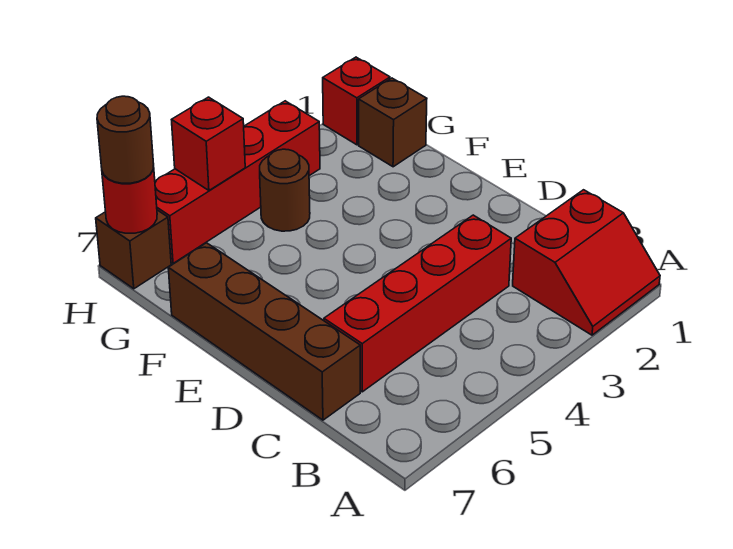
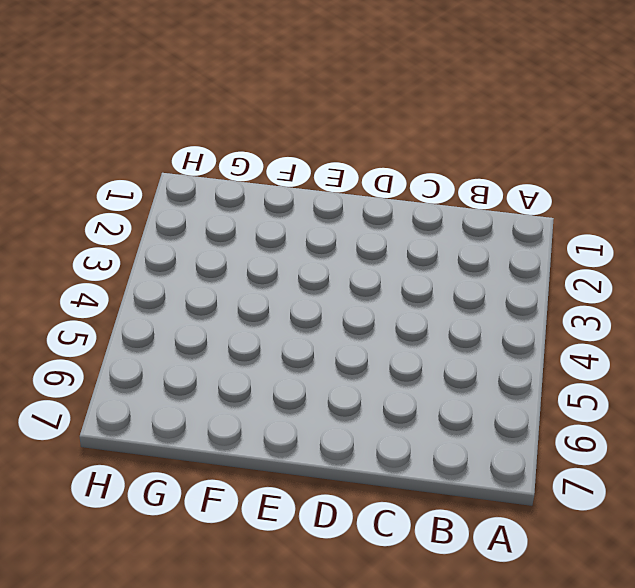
none -> red slope A1:B2 level 1 top B
none -> red brick C3:C6 level 1

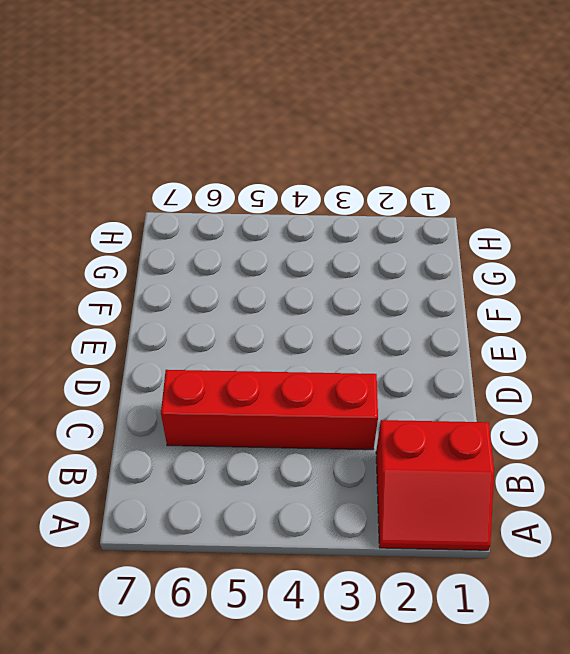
none -> brown brick C7:F7 level 1
none -> brown brick G1 level 1

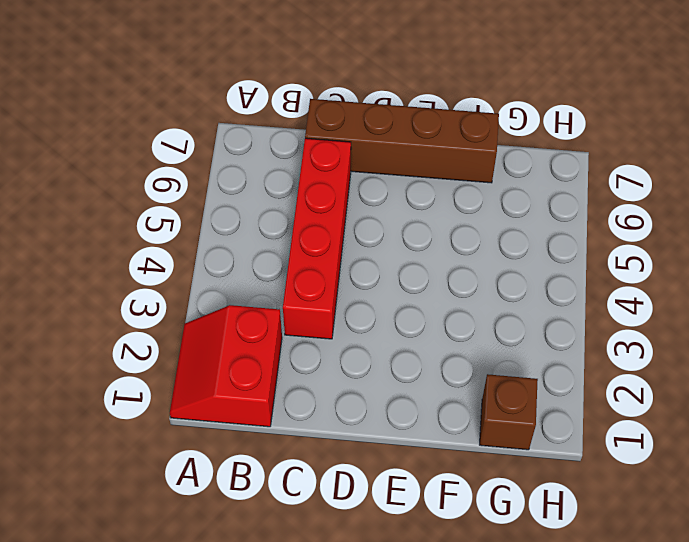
none -> brown round brick G4 level 1
none -> red brick H1 level 1

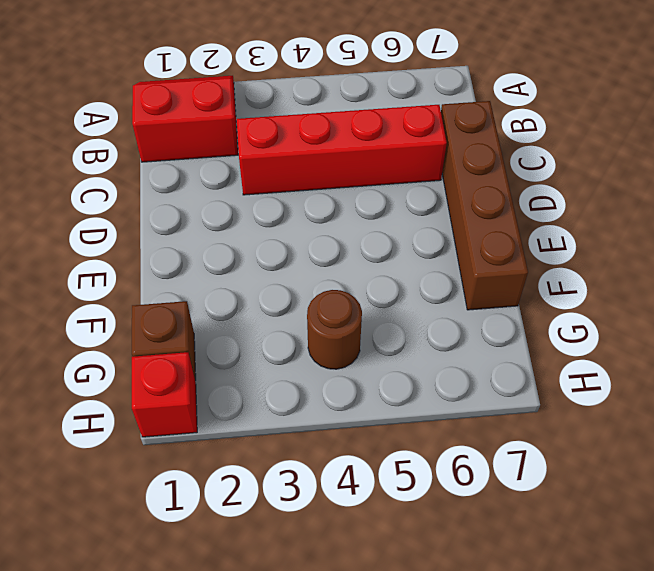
none -> red brick H3:H6 level 1
none -> brown brick H7 level 1

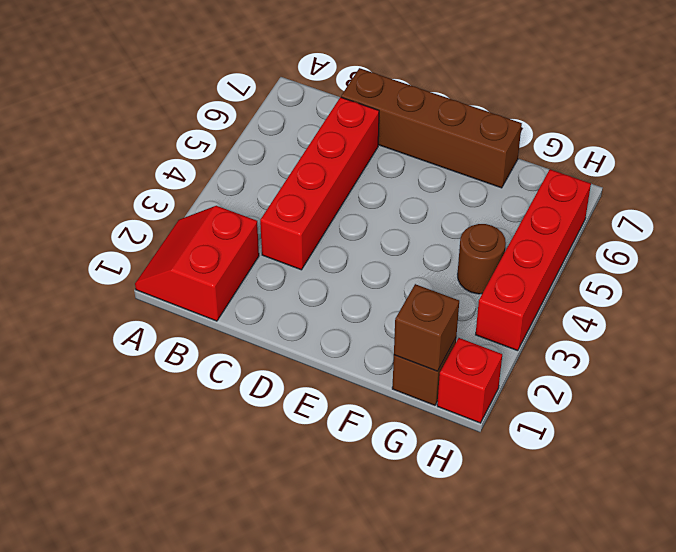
brown brick G1 level 2 -> brown brick H7 level 1
none -> red brick H5 level 2
none -> red round brick H7 level 2

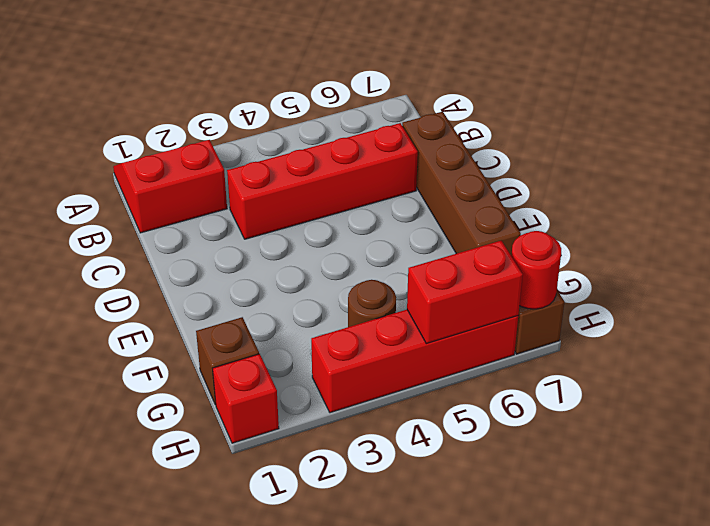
red brick H5:H6 level 2 -> red brick H5 level 2
none -> brown round brick H7 level 3

